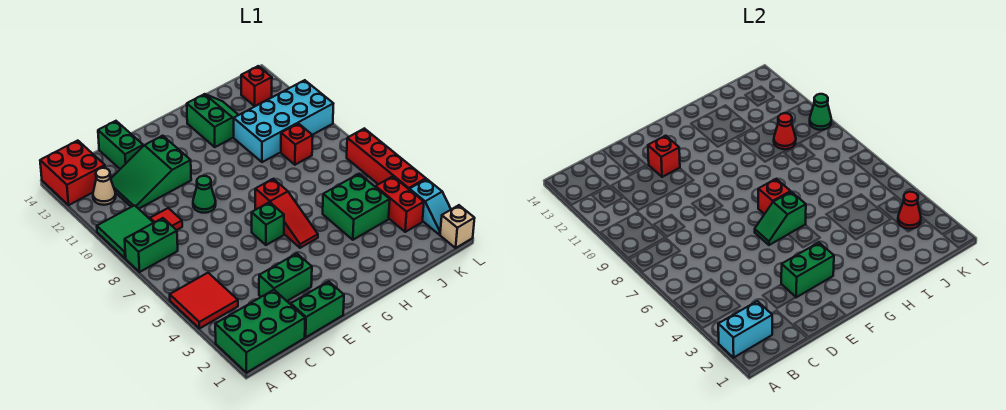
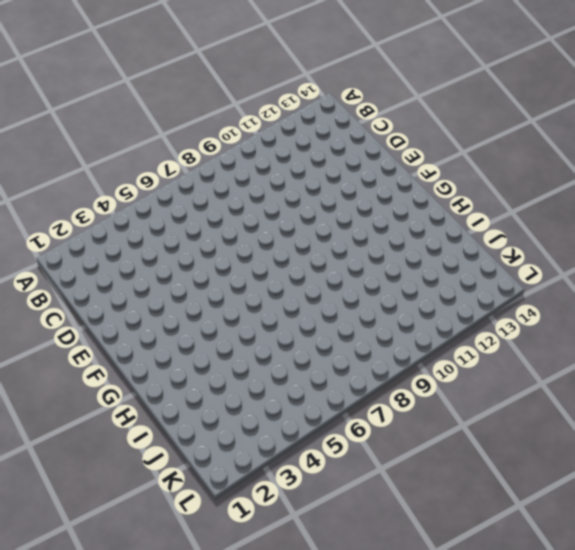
none -> green brick A1:C2 level 1
none -> red tile A4:B5 level 1
none -> green brick A8:B8 level 1
none -> green tile A9:B10 level 1

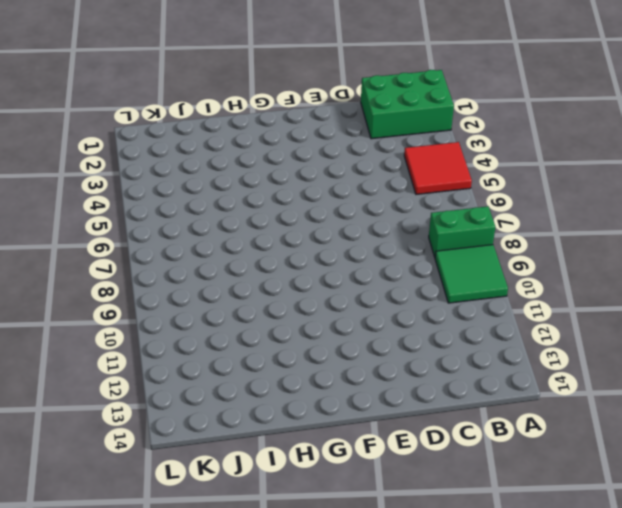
none -> red brick A13:B14 level 1
none -> tan cone B12 level 1
none -> red tile C9 level 1
none -> green slope C11:E12 level 1 top E

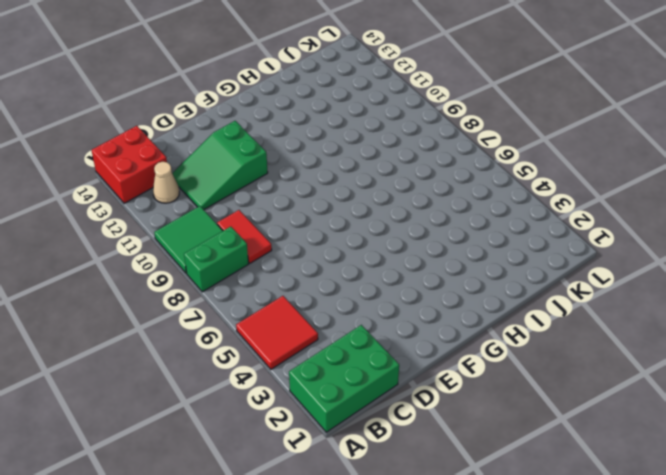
red tile C8:C9 level 1 -> red tile C9 level 1
none -> green brick D1:E1 level 1
none -> green brick D3:E3 level 1
none -> green brick D13:D14 level 1
none -> green cone E9 level 1

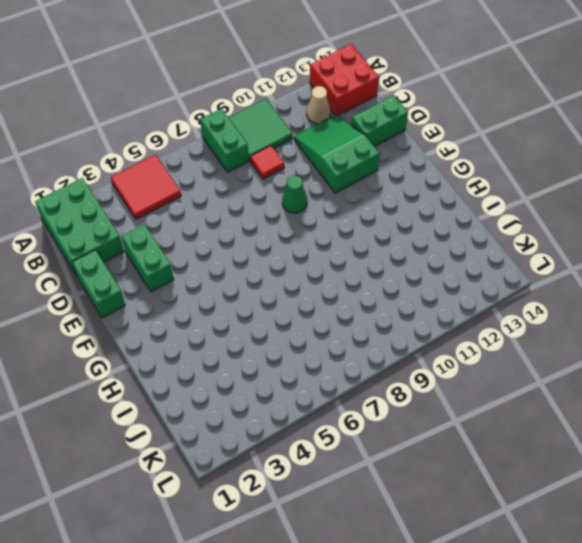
none -> green brick F6 level 1
none -> red slope G5:G7 level 1 top 7
none -> green slope H12:I13 level 1 top H
none -> green brick I4:J5 level 1

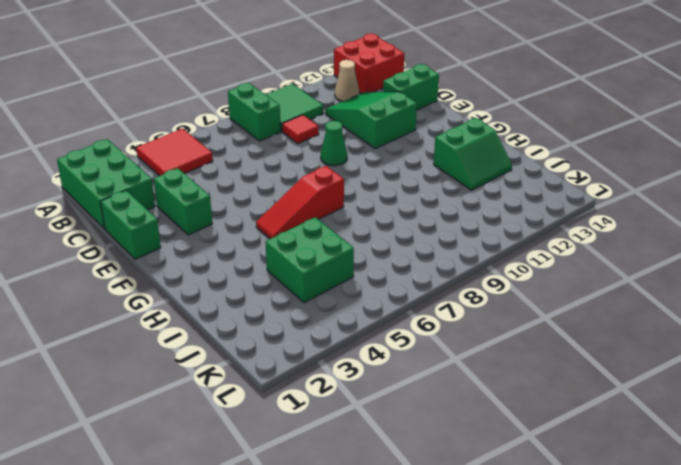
none -> green brick F6 level 1
none -> cyan brick I10:L11 level 1
none -> red brick J9 level 1
none -> red brick K3:K4 level 1

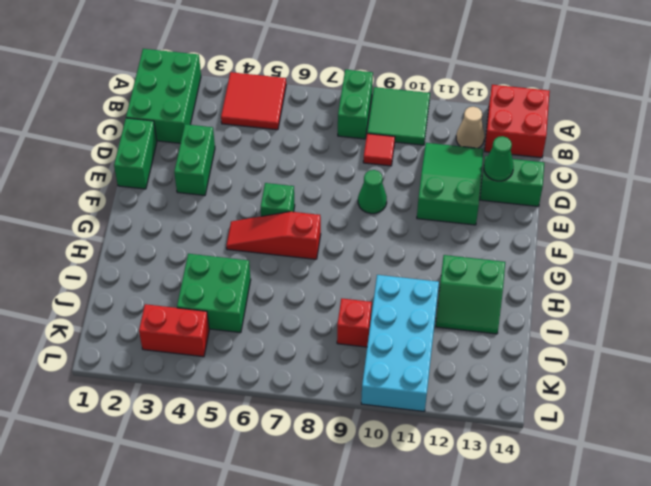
green cone D13 level 2 -> green cone L10 level 2
none -> red brick K13 level 1
none -> tan brick L1 level 1
none -> cyan slope L2:L3 level 1 top 3
none -> red brick L4:L7 level 1

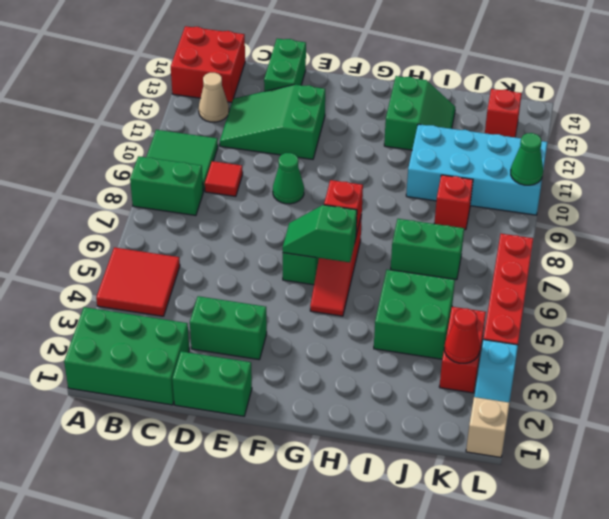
green brick I7:J7 level 1 -> green brick E3:F3 level 2
none -> cyan brick A2:B2 level 2
none -> red brick E12 level 2
none -> red cone J10 level 2

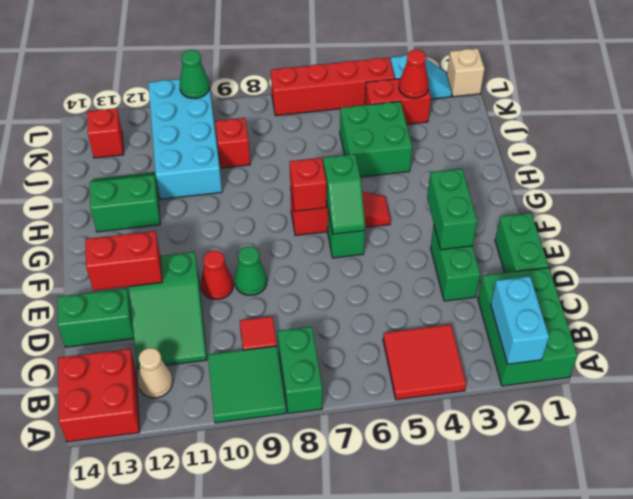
red cone E10 level 1 -> red cone J10 level 2
red brick E12:E13 level 2 -> red brick E12 level 2

